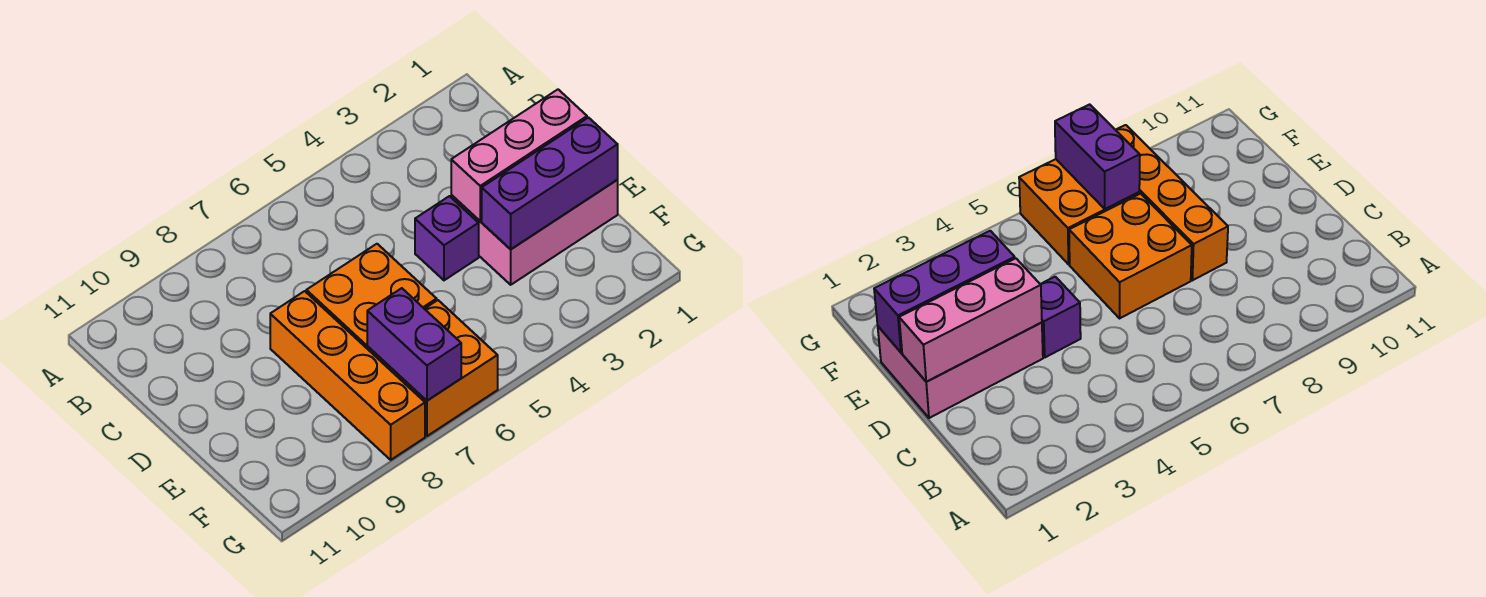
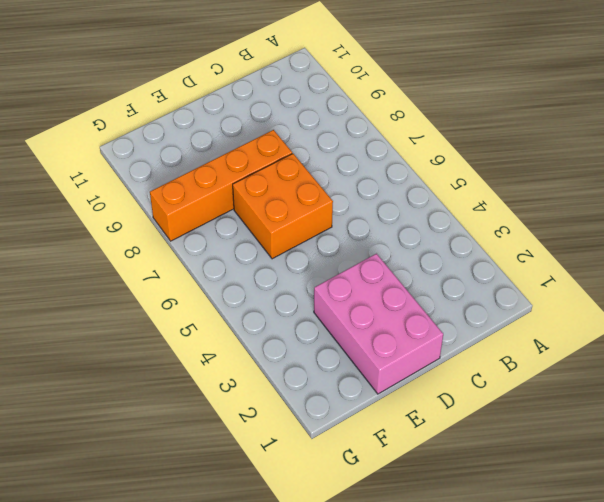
none -> purple brick D4 level 1
none -> orange brick F6:G7 level 1

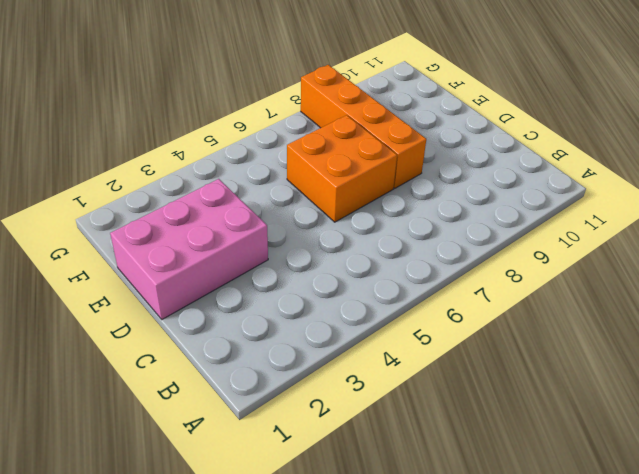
none -> purple brick D4 level 1
none -> orange brick F6:G7 level 1

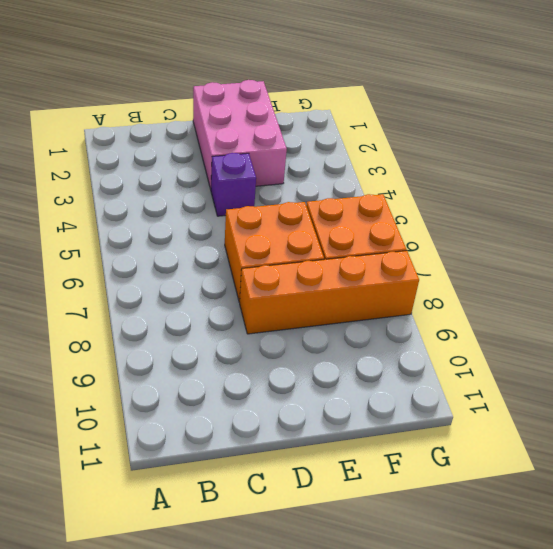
none -> pink brick D1:D3 level 2
none -> purple brick E1:E3 level 2

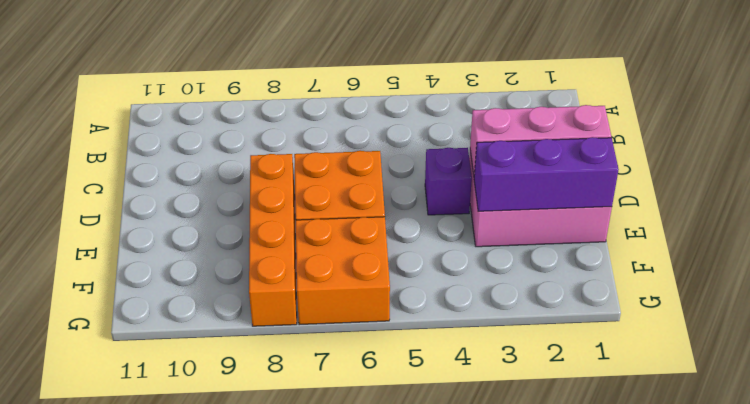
none -> purple brick F7:G7 level 2

